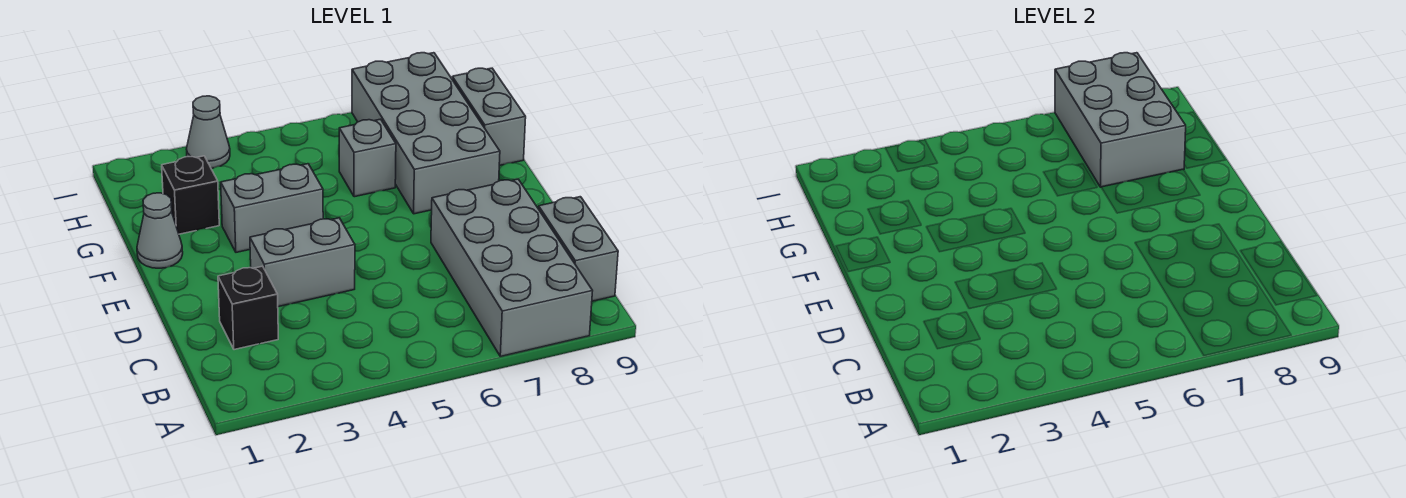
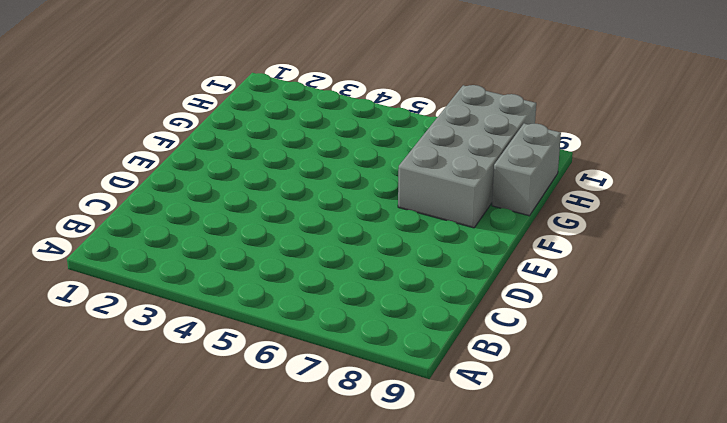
none -> grey brick A7:D8 level 1
none -> grey brick B9:C9 level 1
none -> black brick C2 level 1

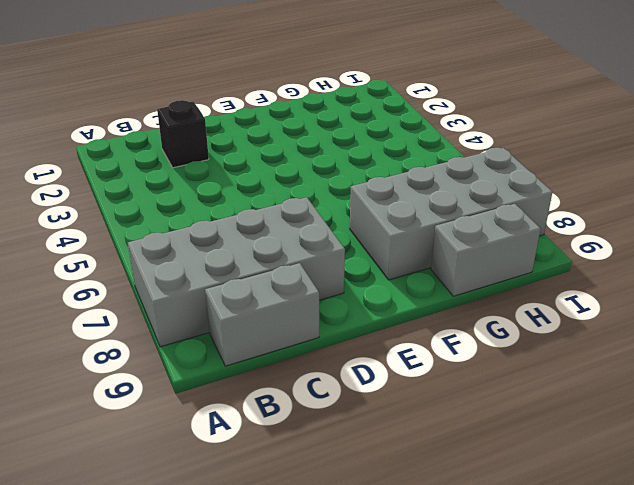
none -> grey brick D3:D4 level 1
none -> grey cone F1 level 1
none -> grey brick F3:F4 level 1

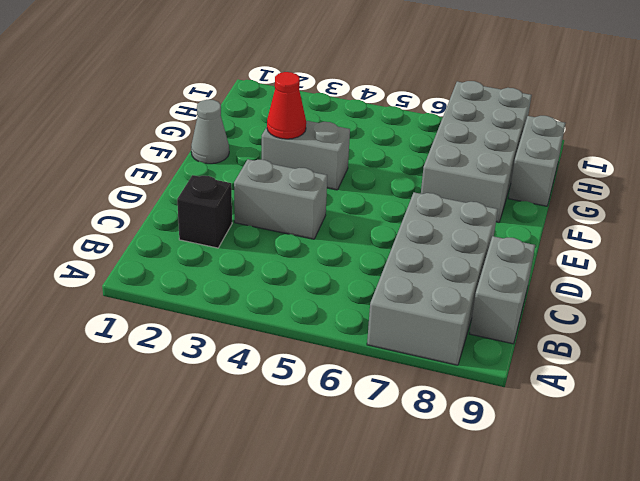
red cone F3 level 2 -> none
none -> black brick G2 level 1
none -> grey brick G6 level 1
none -> grey cone I3 level 1

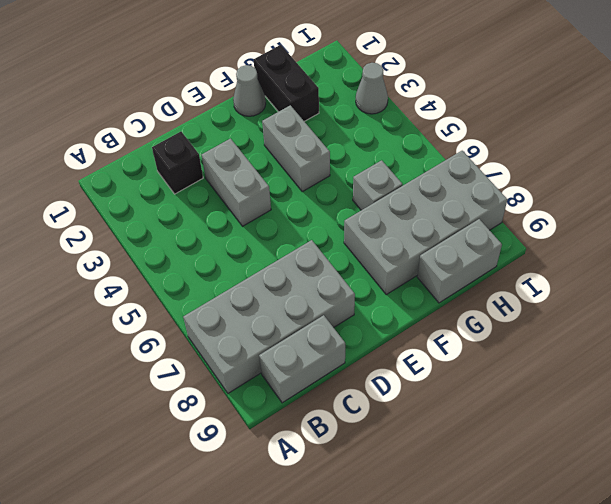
black brick G1:G2 level 1 -> black brick G2 level 1
none -> grey brick G7:I8 level 2

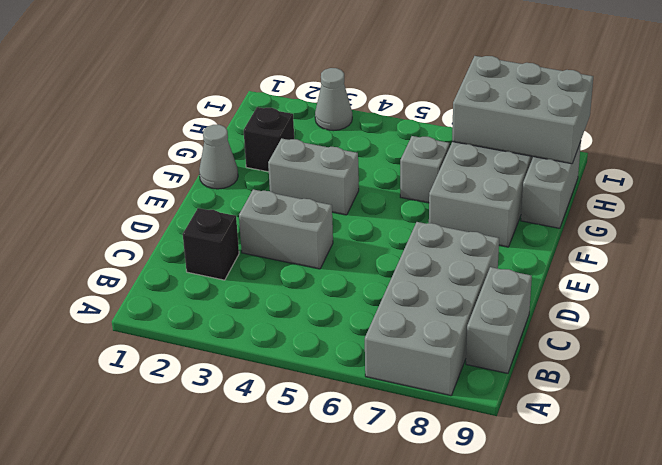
grey brick H7:I9 level 2 -> grey brick G7:I8 level 2

